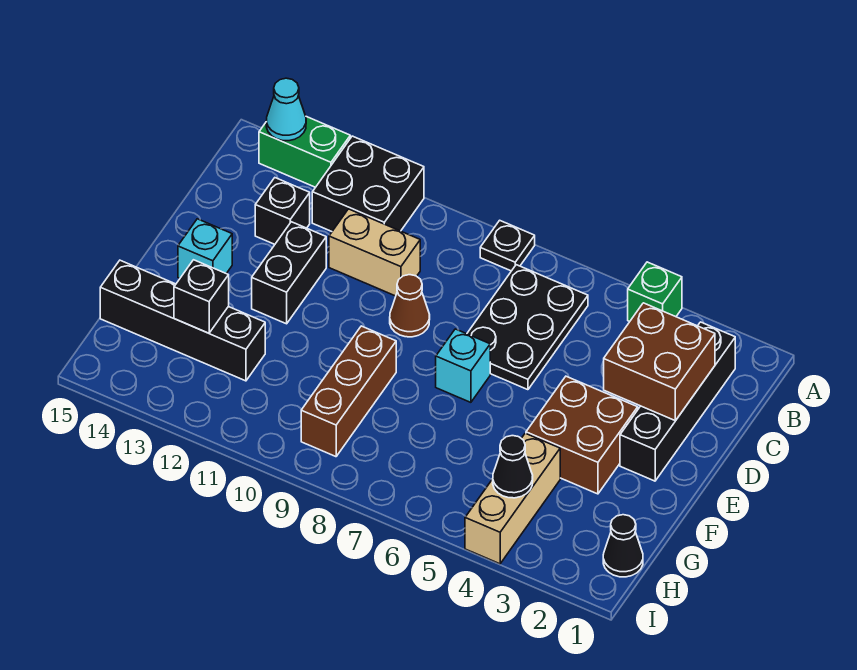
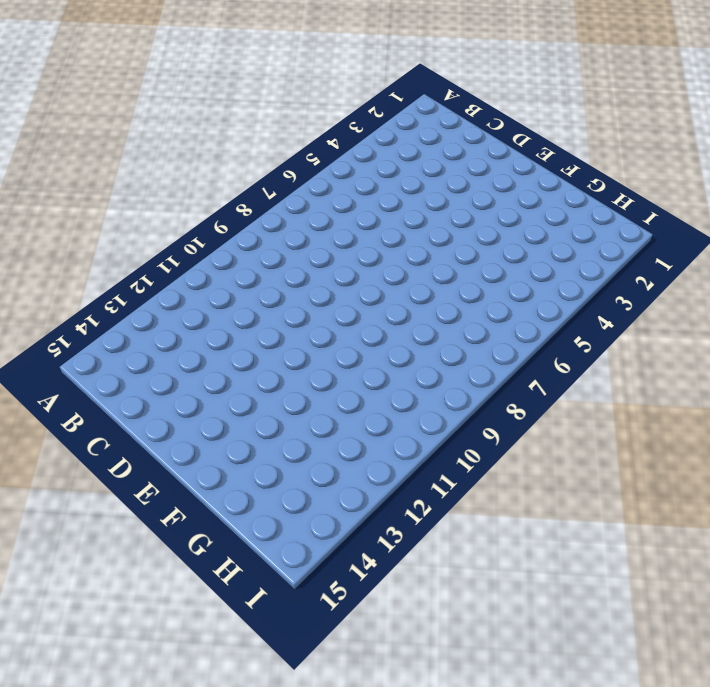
none -> green brick A4 level 1
none -> black plate A8 level 1
none -> black brick A11:B12 level 1

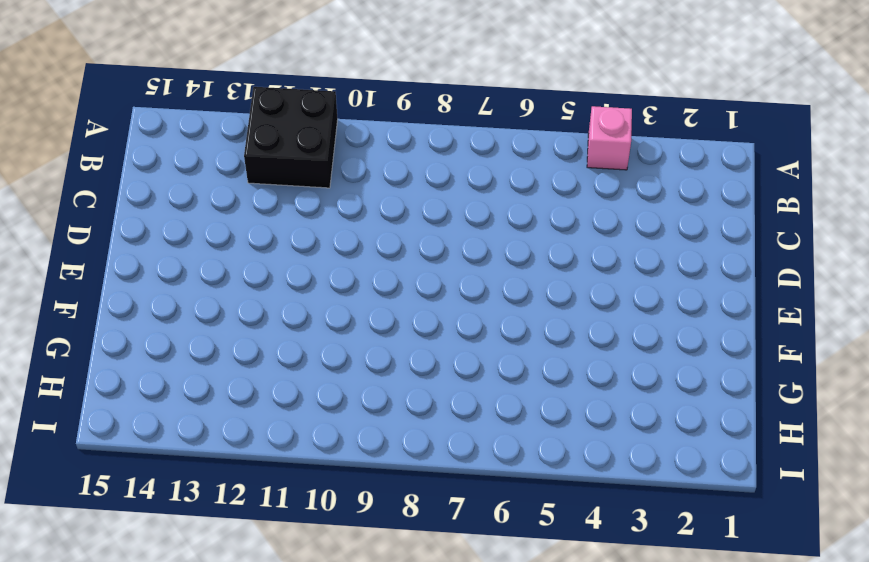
pink brick A4 level 1 -> green brick A4 level 1
none -> black plate A8 level 1
none -> green brick A13:A14 level 1
none -> black brick B2:E2 level 1

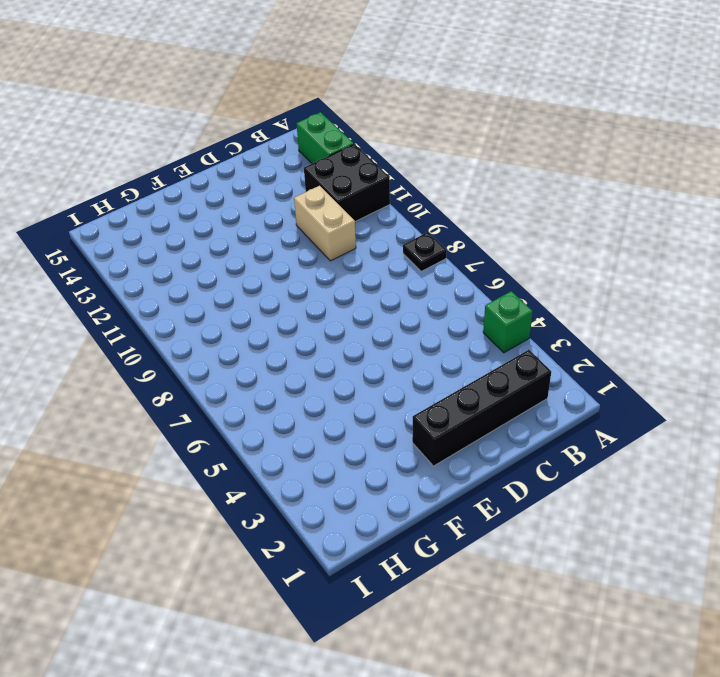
none -> black plate B6:D7 level 1
none -> black brick C13 level 1
none -> brown cone D9 level 1

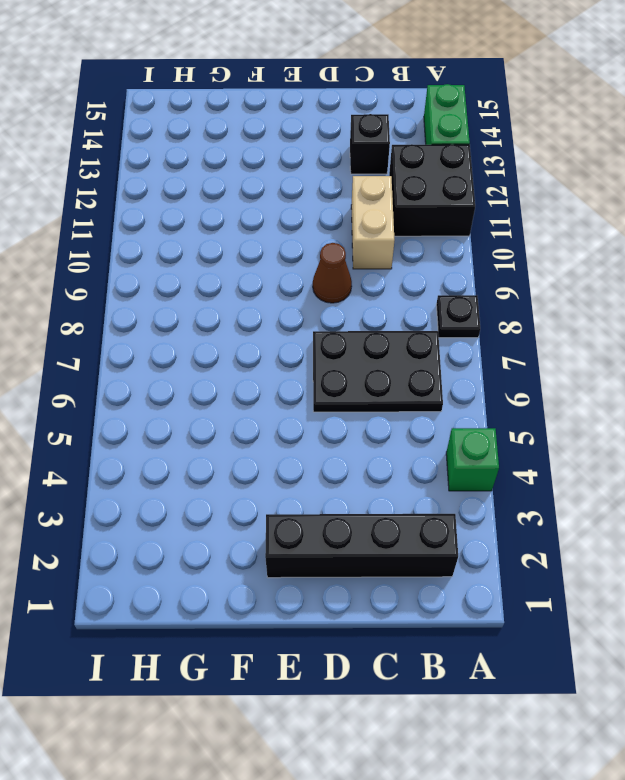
none -> black brick D12:E12 level 1
none -> brown brick E3:F4 level 1
none -> cyan brick E7 level 1

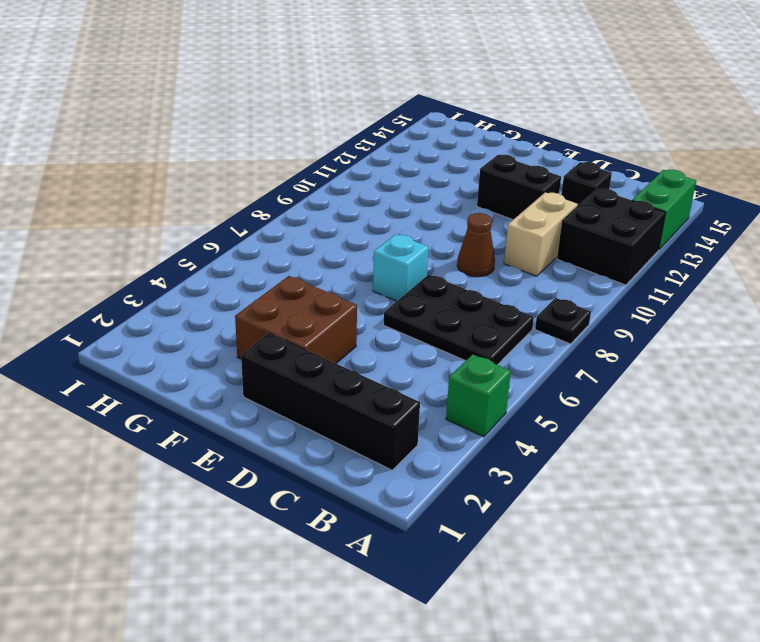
none -> cyan brick E14 level 1
none -> brown brick F9:H9 level 1
none -> tan brick G4:I4 level 1

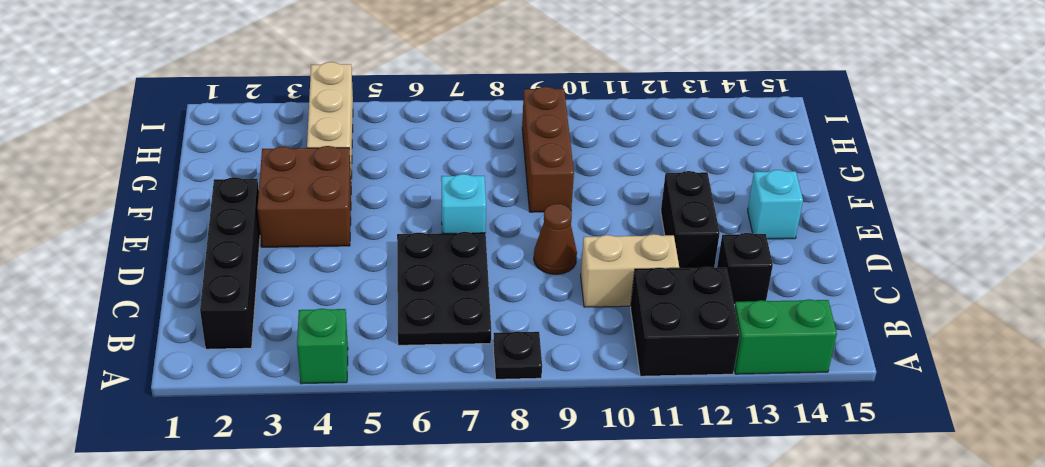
none -> black brick G12:G15 level 1
none -> black cone H1 level 1
none -> cyan cone A14 level 2

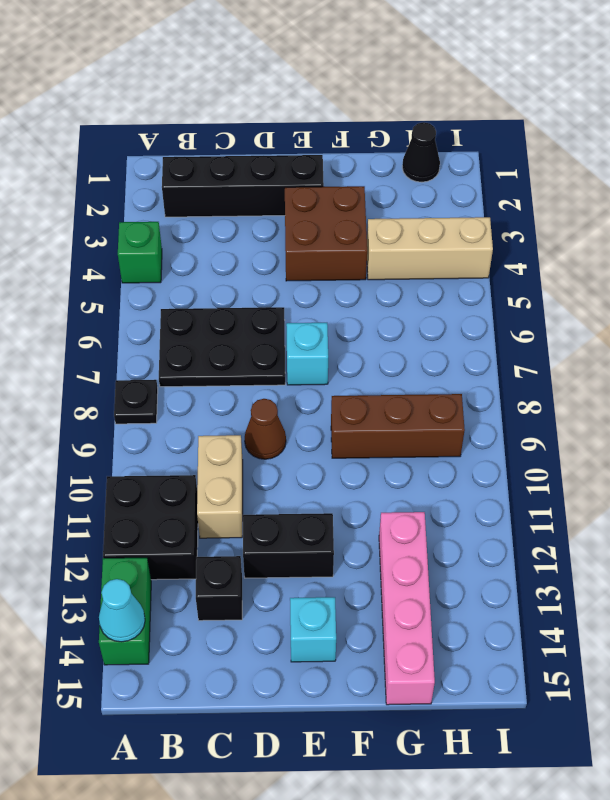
pink brick G12:G15 level 1 -> black brick G12:G15 level 1
none -> brown brick C2:D3 level 2
none -> black brick G13 level 2
none -> black cone H4 level 2

